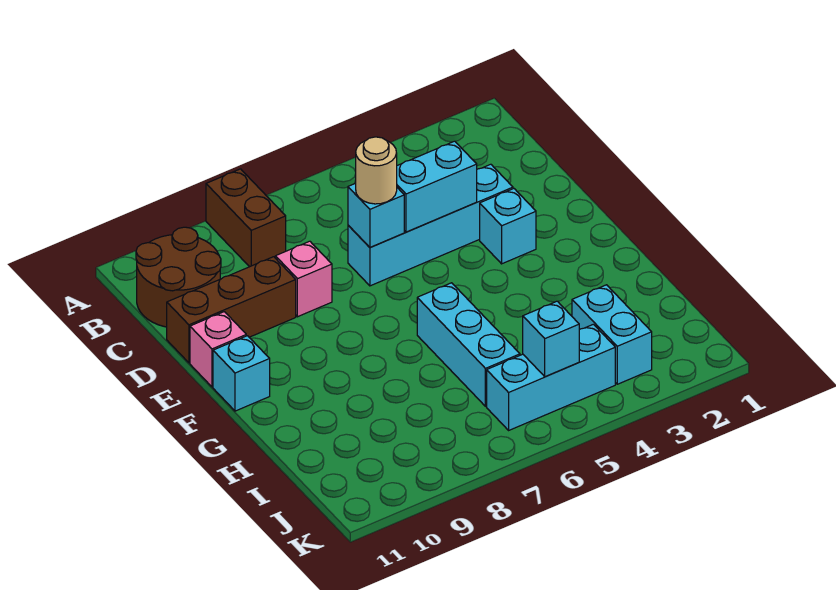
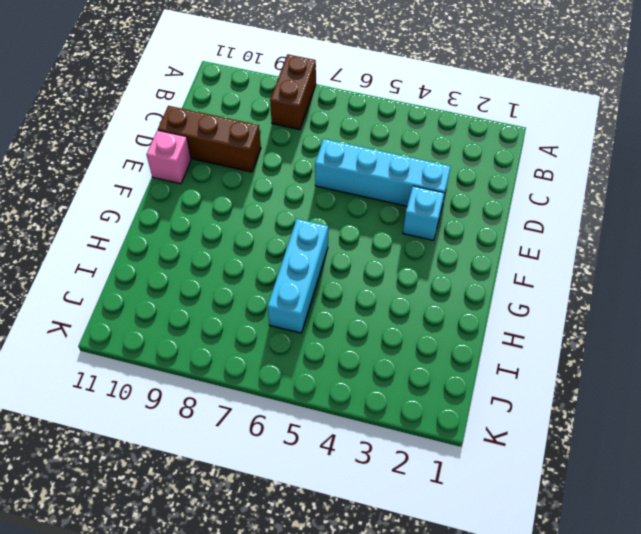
none -> brown round brick B10:C11 level 1
none -> pink brick D8 level 1
none -> cyan brick F11 level 1

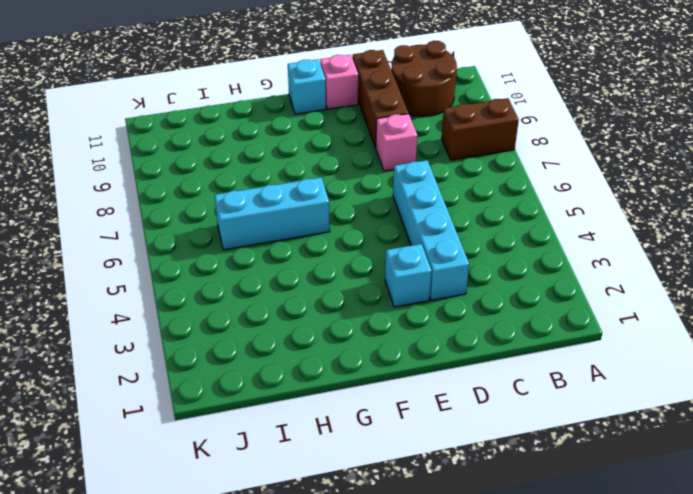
none -> cyan brick I3:J3 level 1
none -> cyan brick J4:J6 level 1
none -> cyan brick D4:D5 level 2

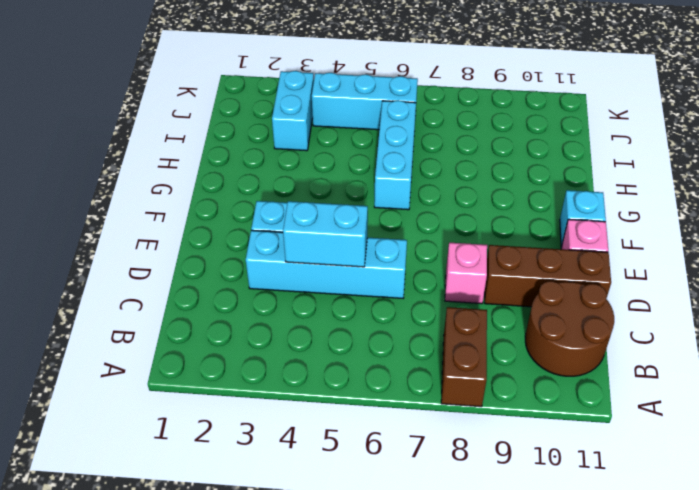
none -> cyan brick D6 level 2
none -> cyan brick J5 level 2
none -> tan round brick D6 level 3

